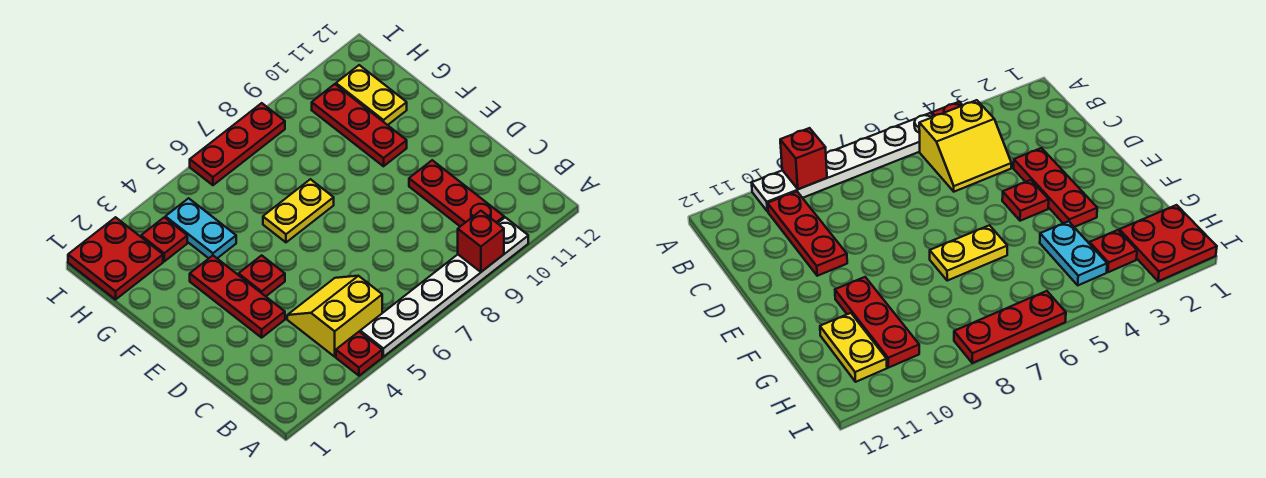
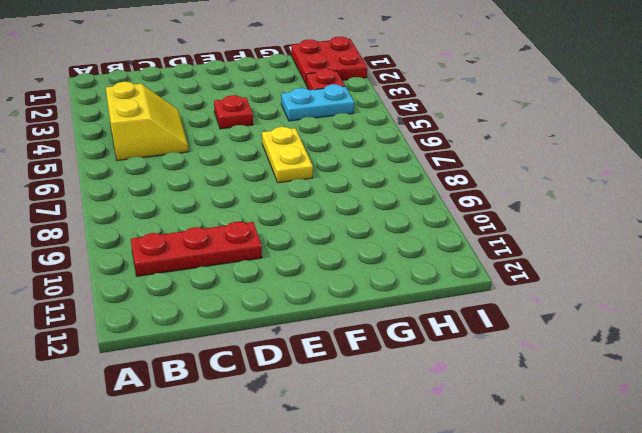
none -> red plate A4 level 1
none -> white plate A5:A10 level 1
none -> red plate D3:F3 level 1

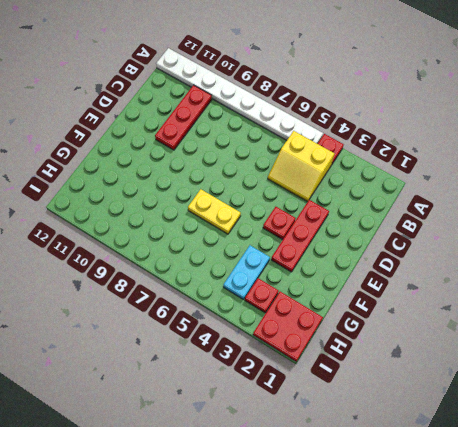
white plate A5:A12 level 1 -> white plate A5:A10 level 1
none -> red plate F10:H10 level 1
none -> yellow plate G11:H11 level 1
none -> red plate I6:I8 level 1

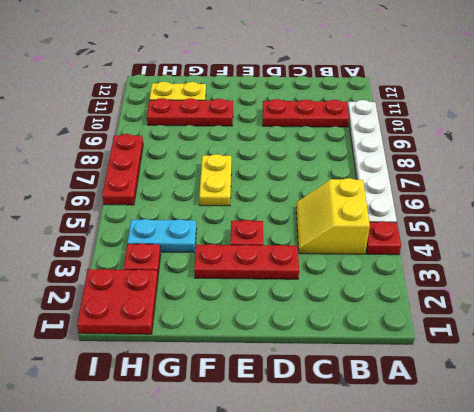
none -> red brick A9 level 2

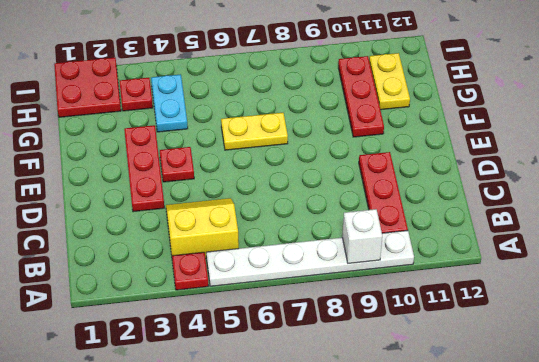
white brick A9 level 2 -> red brick A9 level 2
none -> red plate I6:I8 level 1

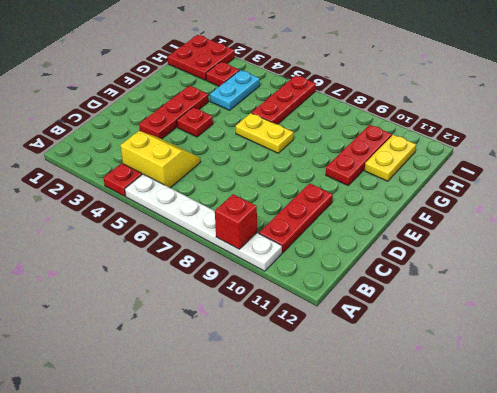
red plate G6:I6 level 1 -> red plate I6:I8 level 1

